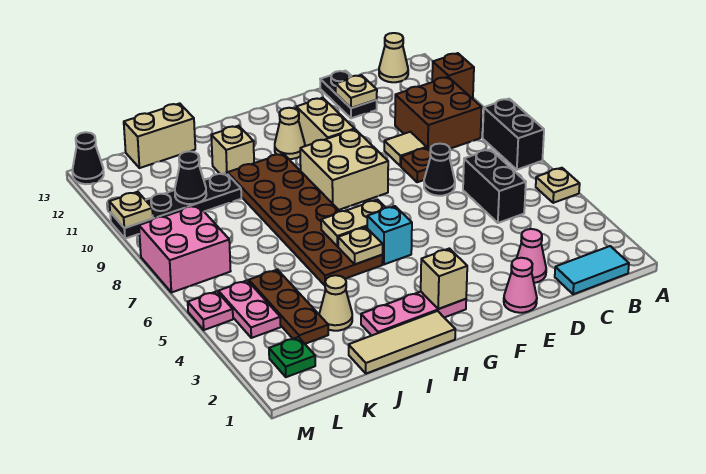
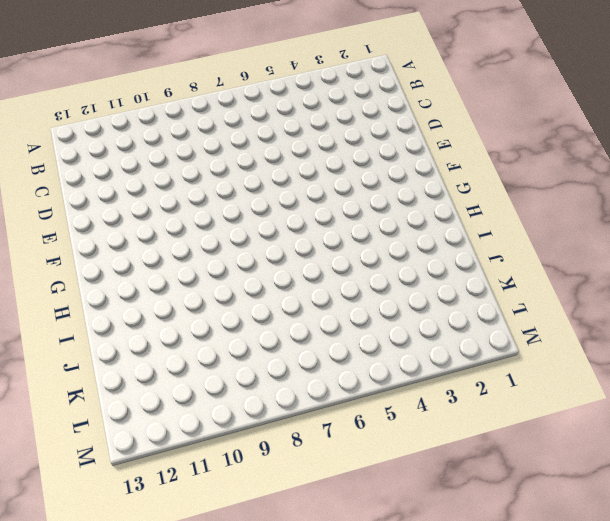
none -> tan plate A5 level 1
none -> black brick A7:A8 level 1
none -> brown brick A11 level 1
none -> cyan tile B1:C1 level 1

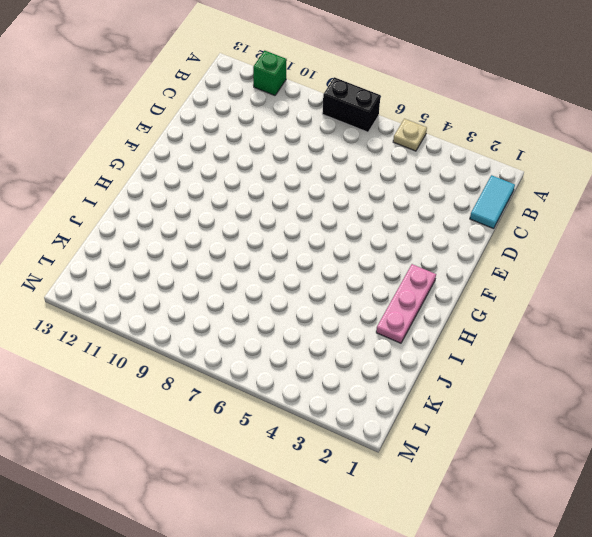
green brick A11 level 1 -> brown brick A11 level 1
none -> brown brick B9:C10 level 1
none -> tan cone B13 level 1
none -> black brick C5:C6 level 1
none -> pink cone D2 level 1

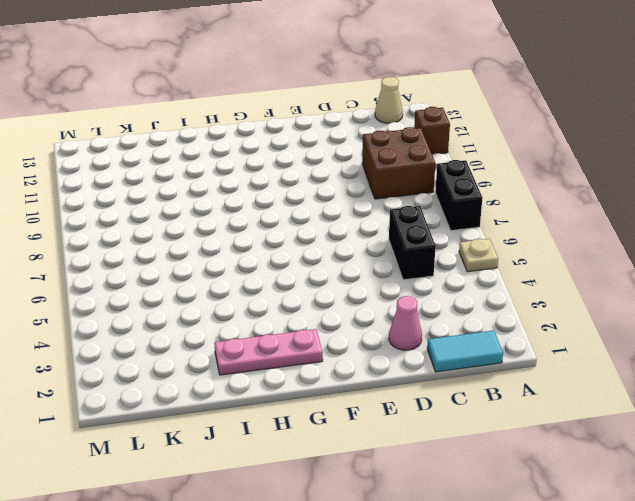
none -> black cone D7 level 1
none -> brown plate D8 level 1
none -> tan tile D9 level 1
none -> black plate D12:D13 level 1

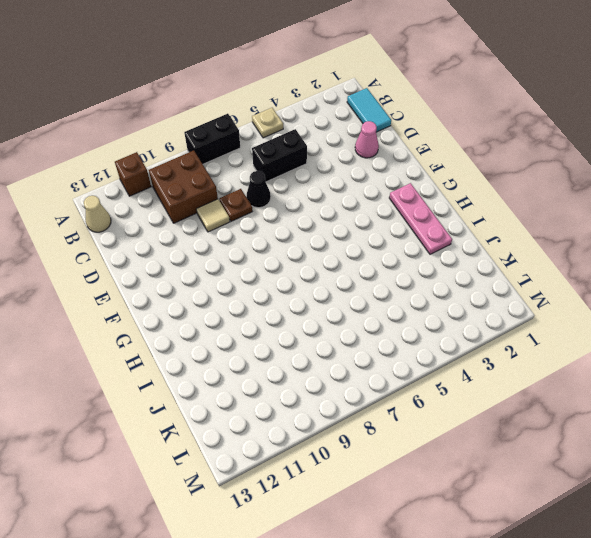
none -> black plate D12:D13 level 1
none -> pink cone E1 level 1
none -> tan brick F8:G9 level 1
none -> tan brick F10:F11 level 1

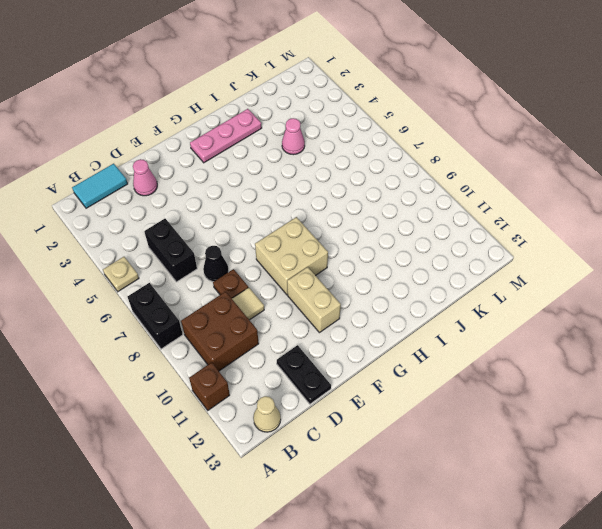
pink cone J4 level 1 -> pink cone E1 level 1
none -> cyan brick G5 level 1
none -> tan cone G11 level 1
none -> tan tile H1:J1 level 1
none -> brown plate H5:I10 level 1

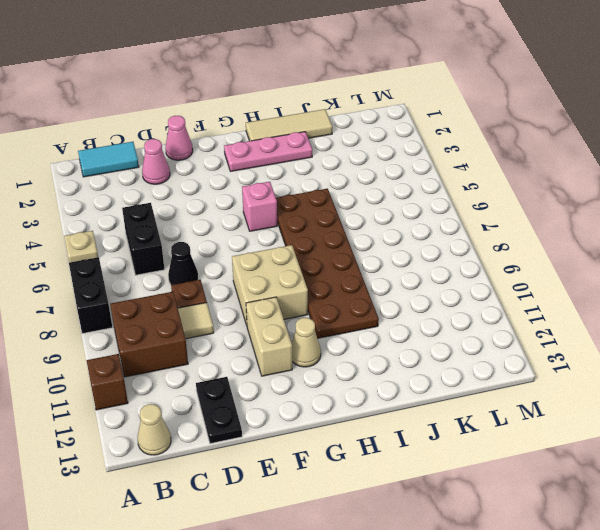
pink brick G5 level 1 -> cyan brick G5 level 1
none -> tan brick I11 level 1
none -> tan cone J3 level 1
none -> black plate J10:M10 level 1
none -> tan brick J13:K13 level 1

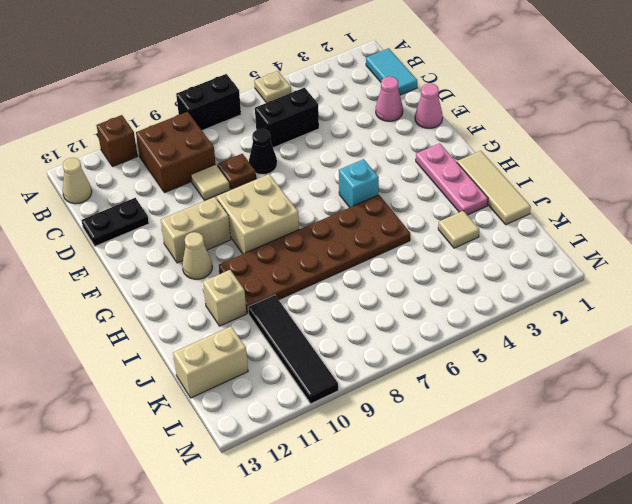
tan tile J3 level 1 -> tan cone J3 level 1
black tile J10:M10 level 1 -> black plate J10:M10 level 1
tan brick K12:K13 level 1 -> tan brick J13:K13 level 1
none -> brown plate K3:K5 level 1
none -> green plate L2 level 1
none -> pink plate L4:L5 level 1
none -> pink brick L7:M8 level 1

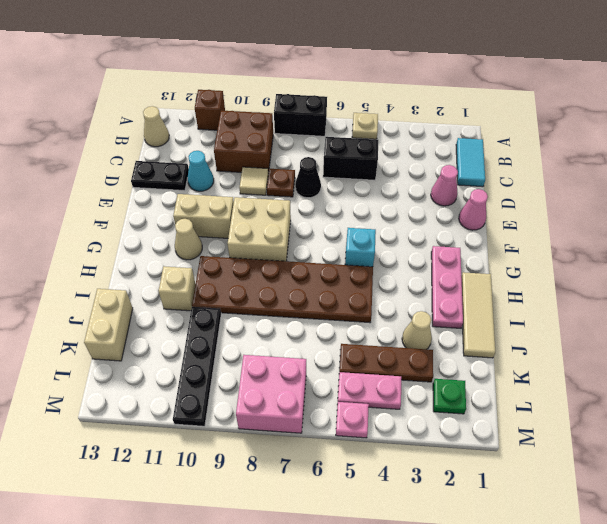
cyan cone D11 level 1 -> none
none -> black cone M13 level 1
none -> tan plate D12 level 2
none -> tan brick G2 level 2
none -> tan plate G6:H6 level 2

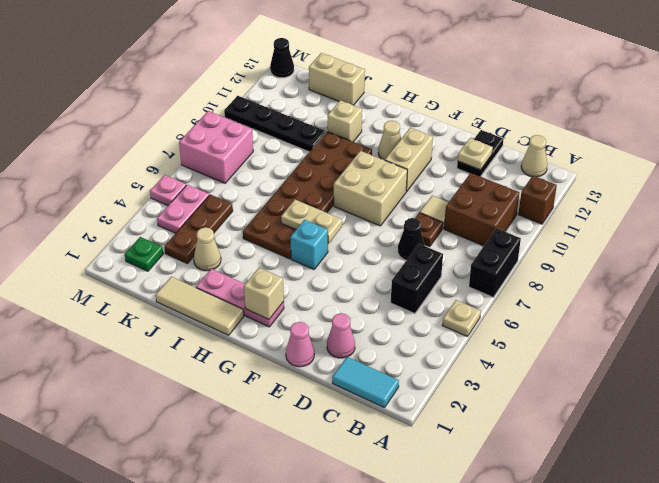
none -> tan plate H5 level 2
none -> black cone K10 level 2
none -> tan plate M10 level 2

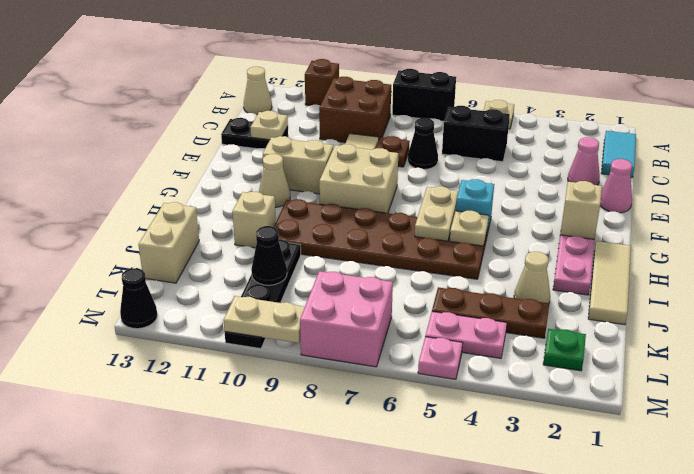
tan plate M9:M10 level 2 -> tan plate M10 level 2

